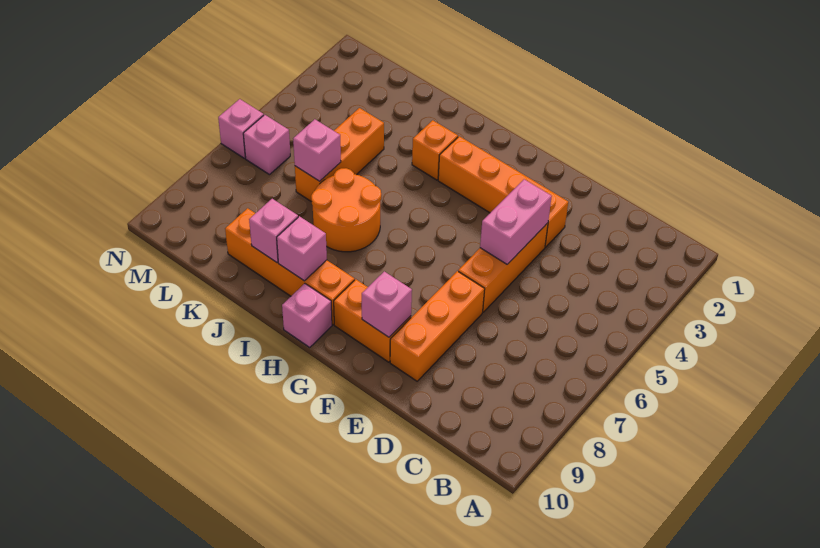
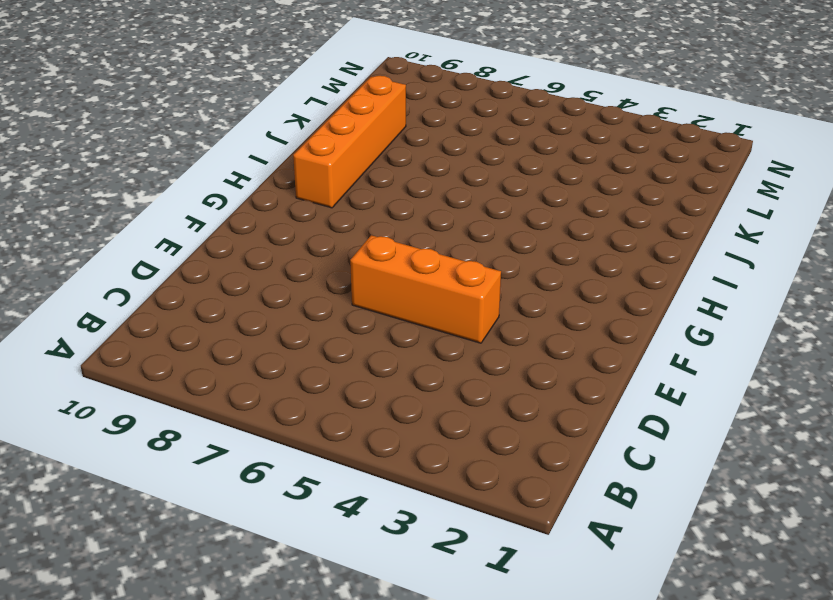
none -> orange brick E3:H3 level 1
none -> orange brick E7:E9 level 1
none -> orange brick F9:G9 level 1

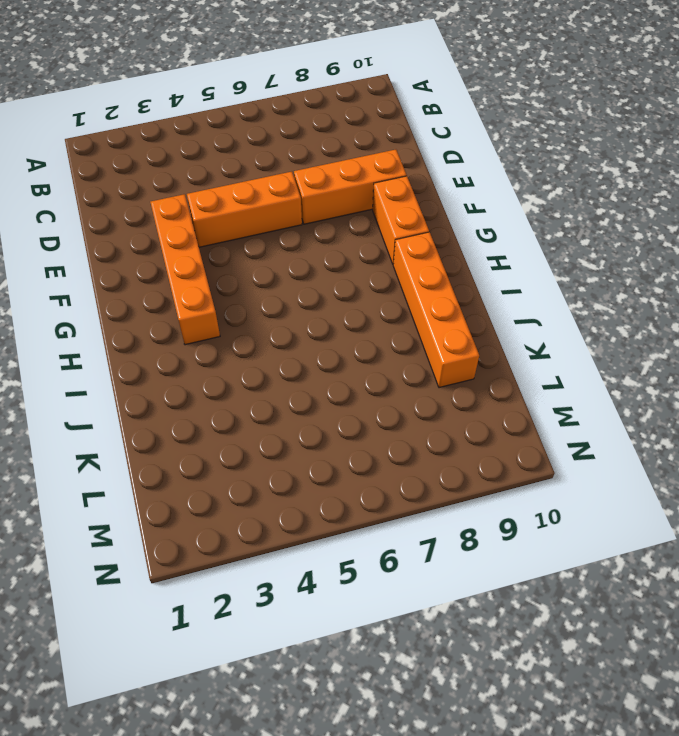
none -> pink brick H10 level 1
none -> orange brick I3 level 1
none -> orange round brick I6:J7 level 1

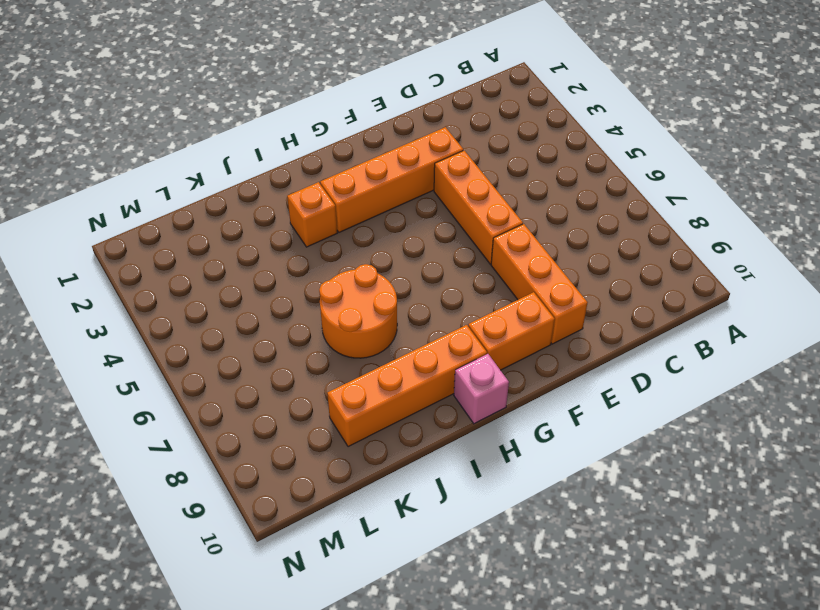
none -> orange brick K4:K6 level 1
none -> pink brick M6 level 1
none -> pink brick N6 level 1

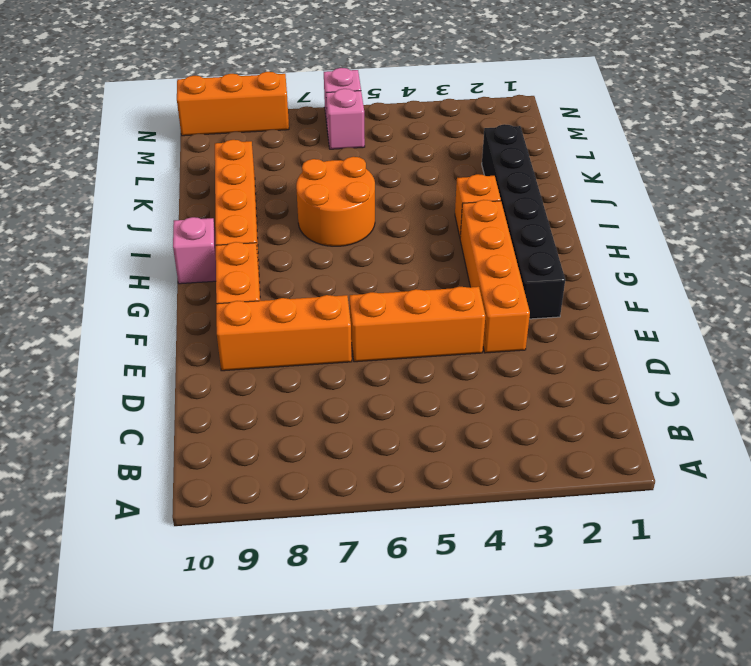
black brick F2:K2 level 1 -> none
orange brick N8:N10 level 1 -> orange brick K4:K6 level 1
none -> pink brick E4:E5 level 2
none -> pink brick F9 level 2
none -> pink brick I9 level 2

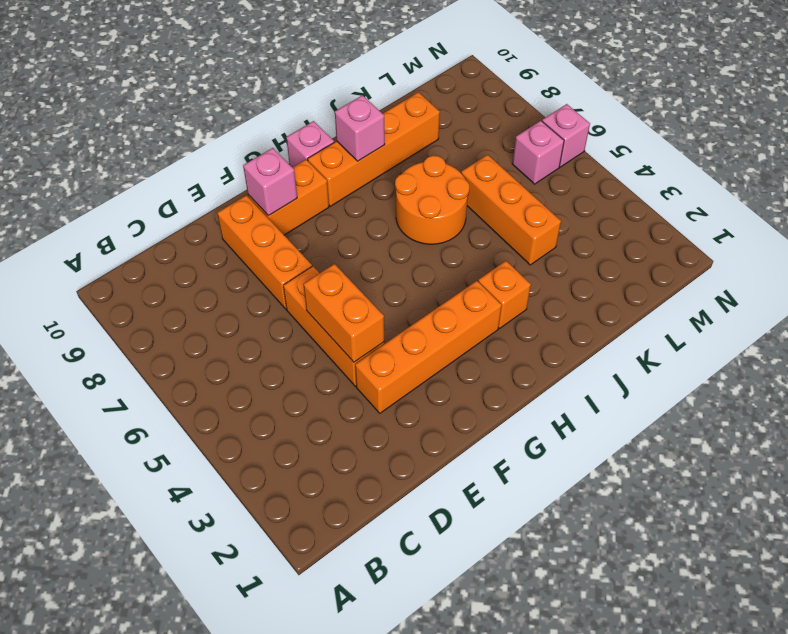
orange brick E4:E5 level 2 -> pink brick E4:E5 level 2
none -> pink brick J9 level 2
none -> pink brick K6 level 2

